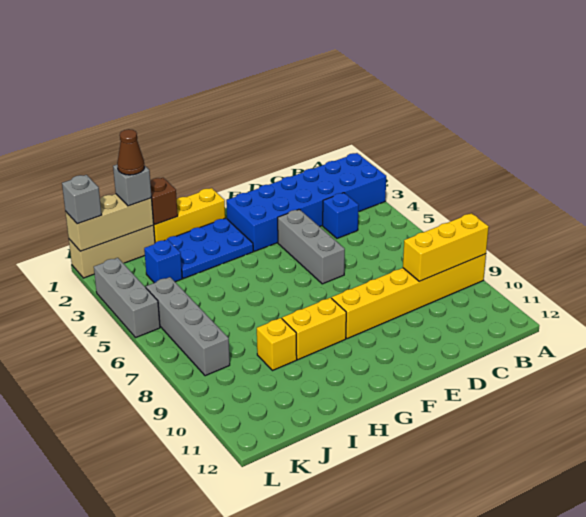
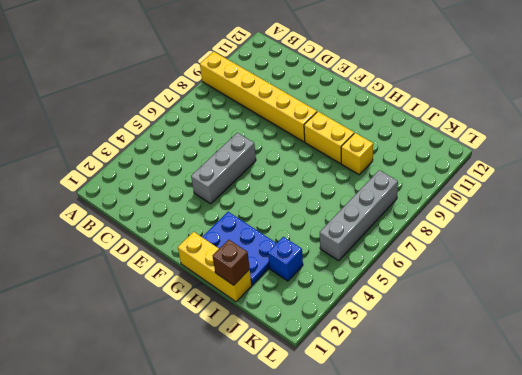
none -> blue brick A2:F3 level 1
none -> blue brick C4 level 1
none -> tan brick J1:L1 level 1

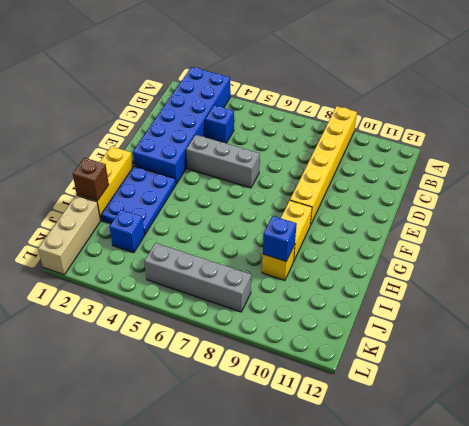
blue brick I9 level 2 -> none
none -> grey brick L3:L5 level 1
none -> yellow brick A9:C9 level 2
none -> tan brick J1:L1 level 2

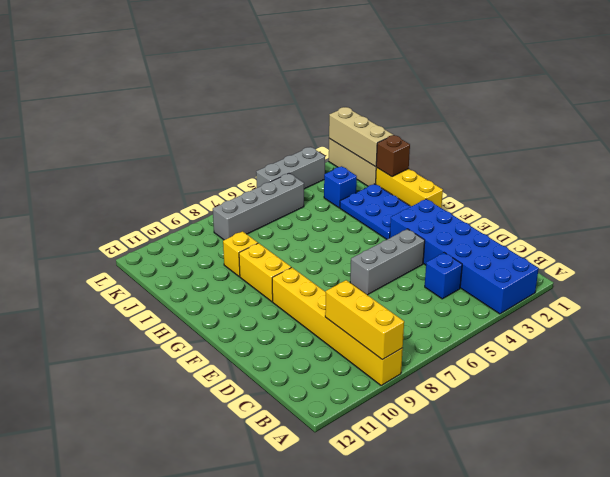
none -> grey brick J1 level 3
none -> grey brick L1 level 3
none -> brown cone J1 level 4

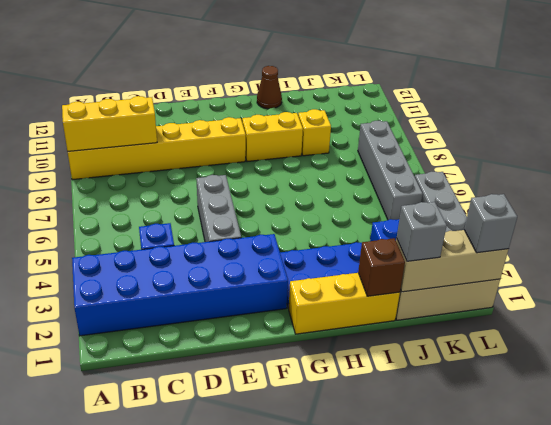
brown cone H12 level 1 -> brown cone J1 level 4

